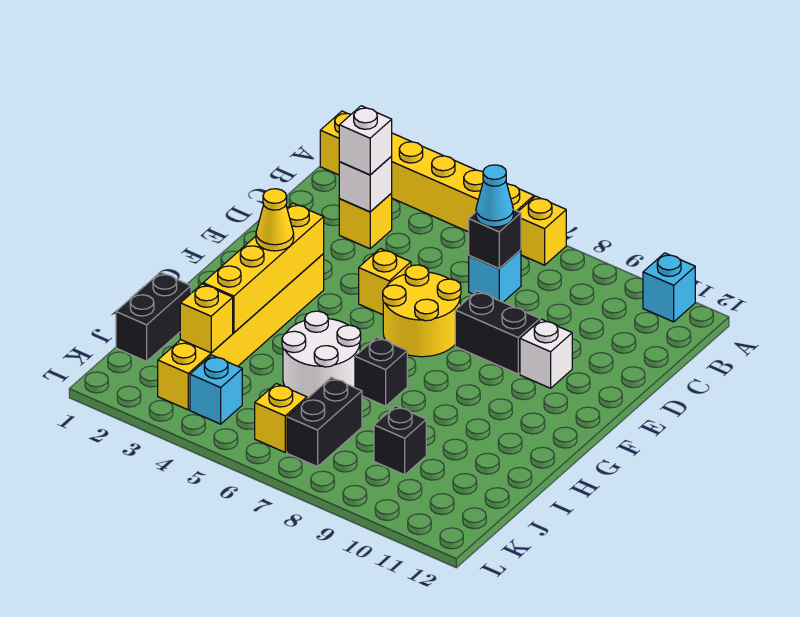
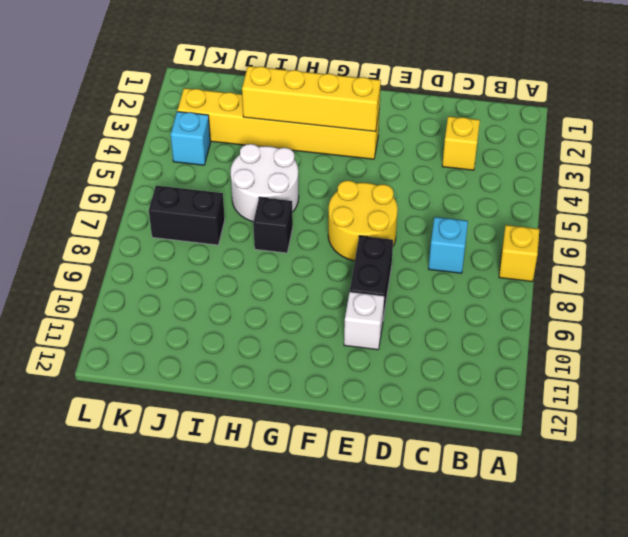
none -> yellow brick A1:A6 level 1
none -> cyan brick A11 level 1
none -> yellow brick E5 level 1

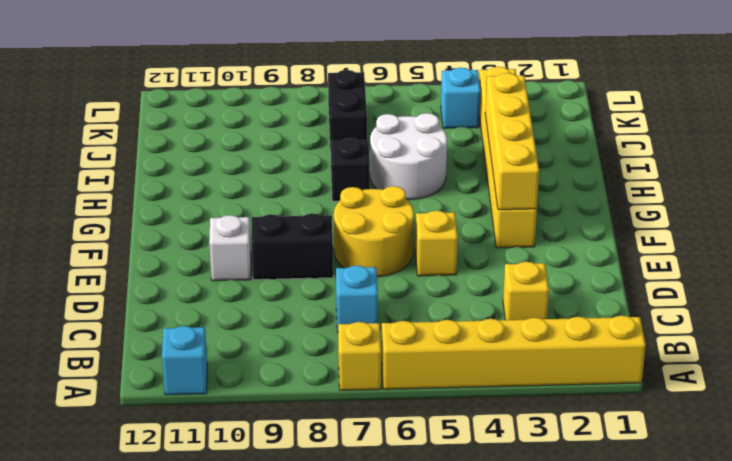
none -> black brick I1:J1 level 1
none -> black brick J9 level 1
none -> yellow brick K6 level 1

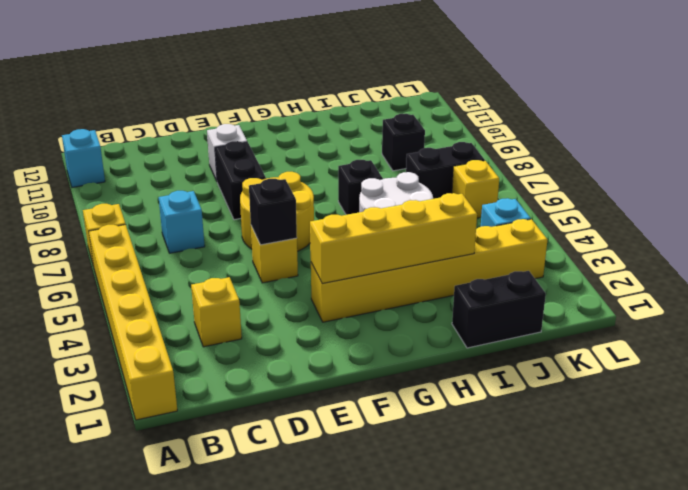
black brick E5 level 2 -> black brick C7 level 2
none -> white brick C3 level 2
none -> yellow brick J3 level 2
none -> white brick C3 level 3

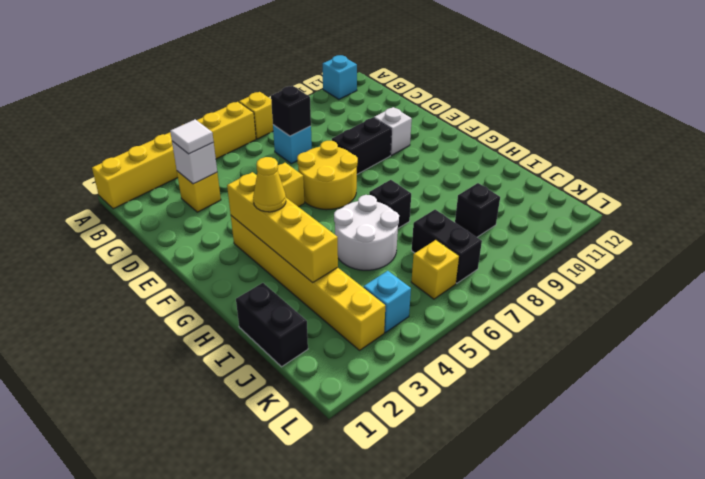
white tile C3 level 3 -> white brick C3 level 3
none -> yellow brick J3 level 2
none -> cyan cone C7 level 3

